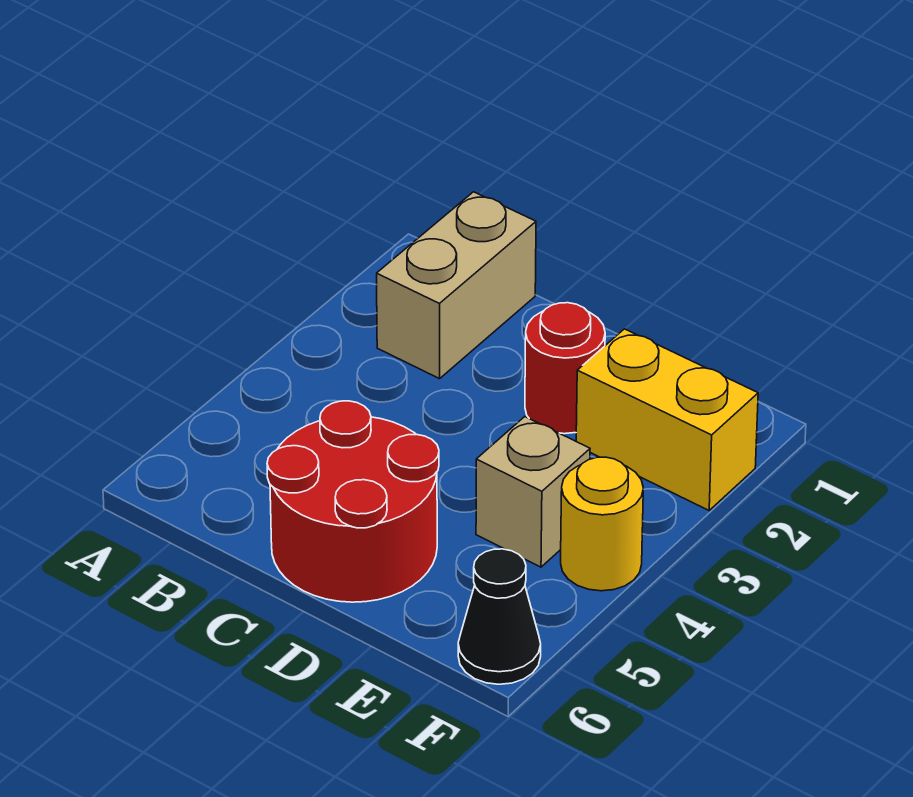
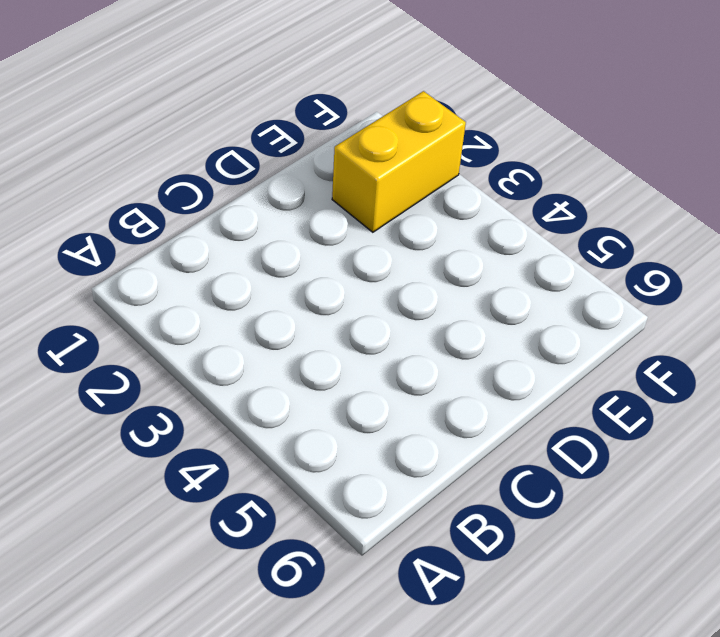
none -> tan brick B1:B2 level 1
none -> red round brick C5:D6 level 1

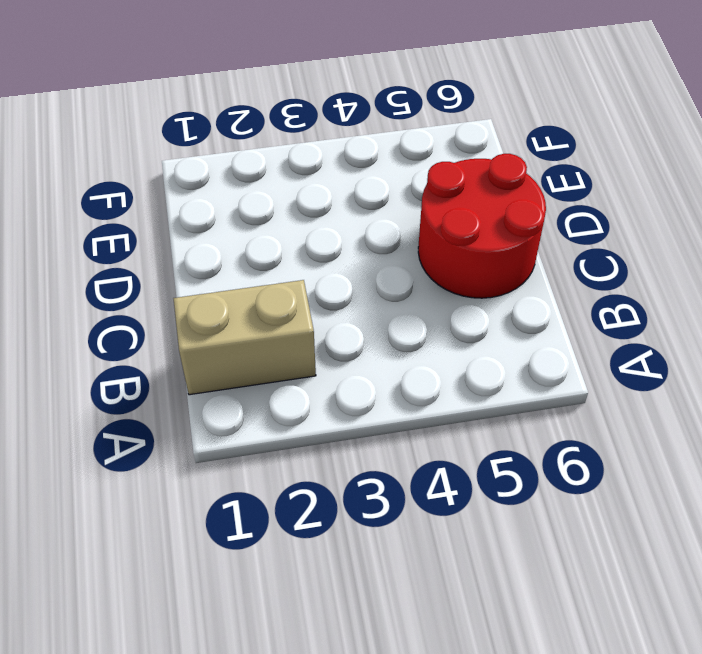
none -> red round brick D2 level 1
none -> yellow brick E2:F2 level 1

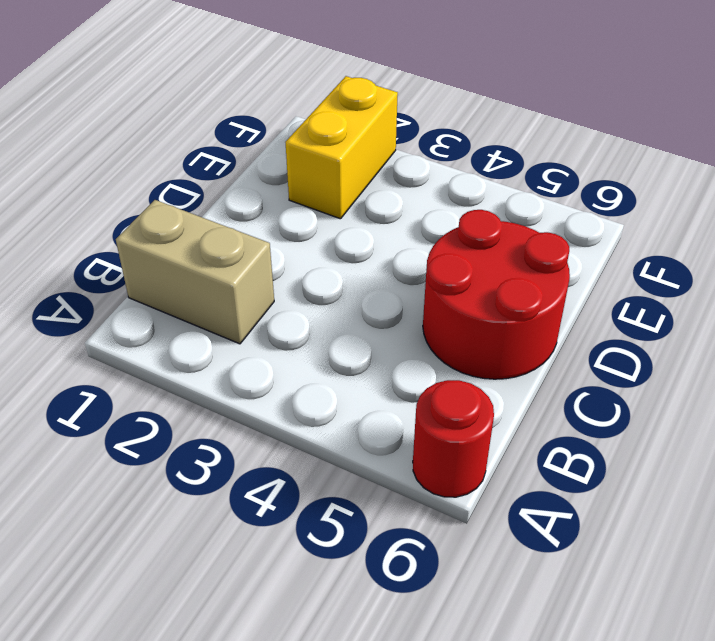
red round brick A6 level 1 -> red round brick D2 level 1
none -> tan brick E4 level 1
none -> yellow round brick F4 level 1

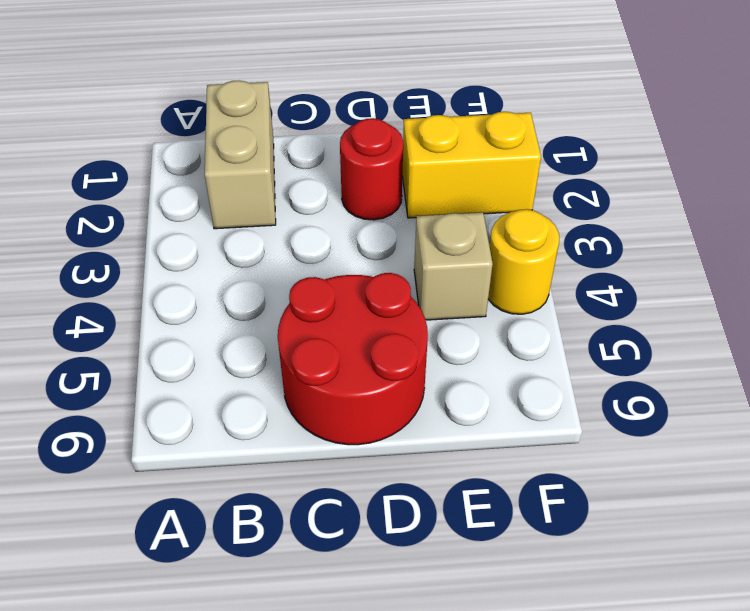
none -> black cone F6 level 1

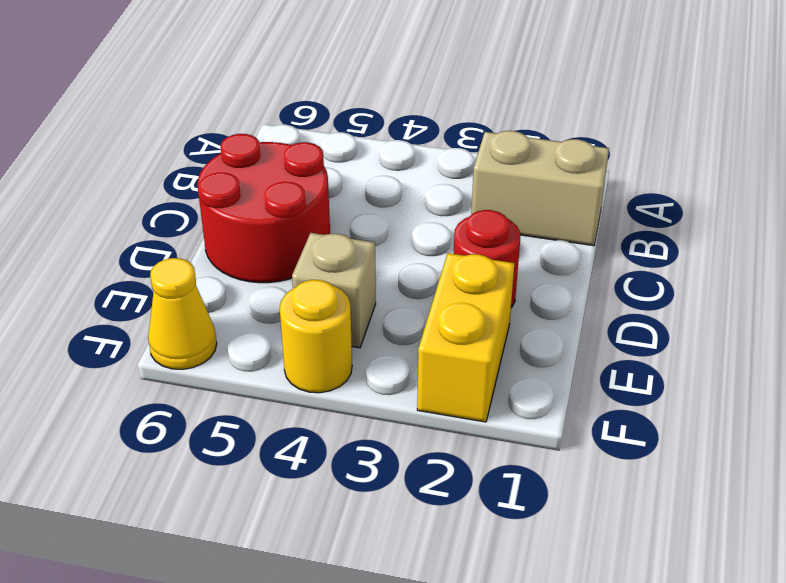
yellow cone F6 level 1 -> black cone F6 level 1

